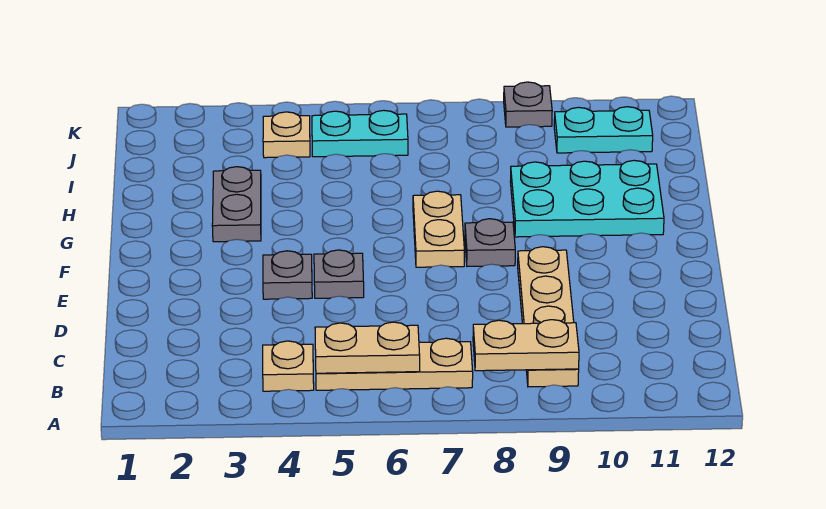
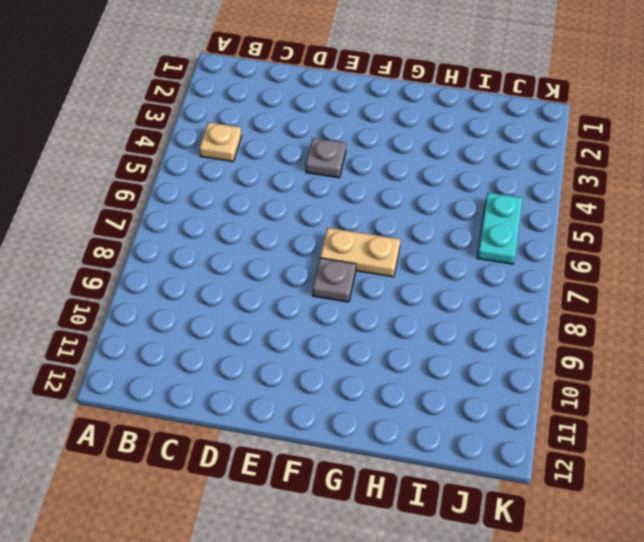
none -> tan plate B5:B7 level 1
none -> tan plate B9:E9 level 1
none -> grey plate E5 level 1

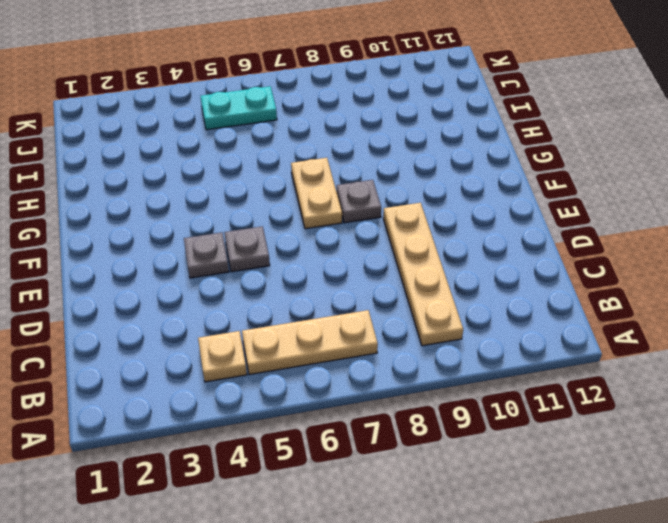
none -> grey plate G3:H3 level 1
none -> cyan plate G9:H11 level 1
none -> tan plate J4 level 1

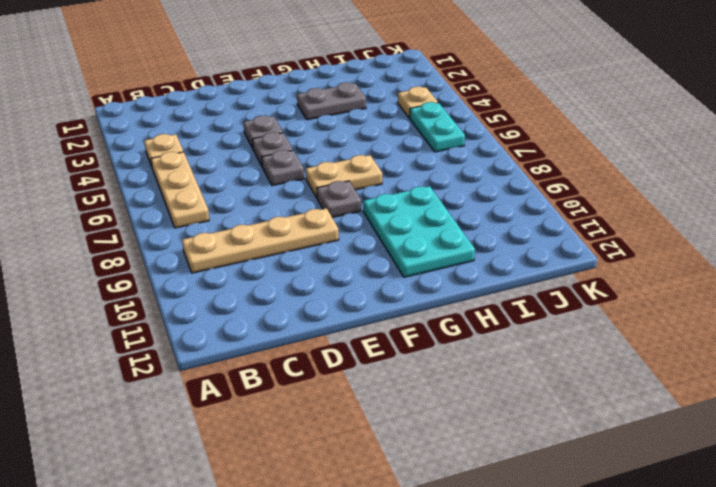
grey plate E6 level 1 -> grey plate K9 level 1
none -> cyan plate J10:J11 level 1
none -> tan plate B5:B6 level 2
none -> tan plate B8:B9 level 2

